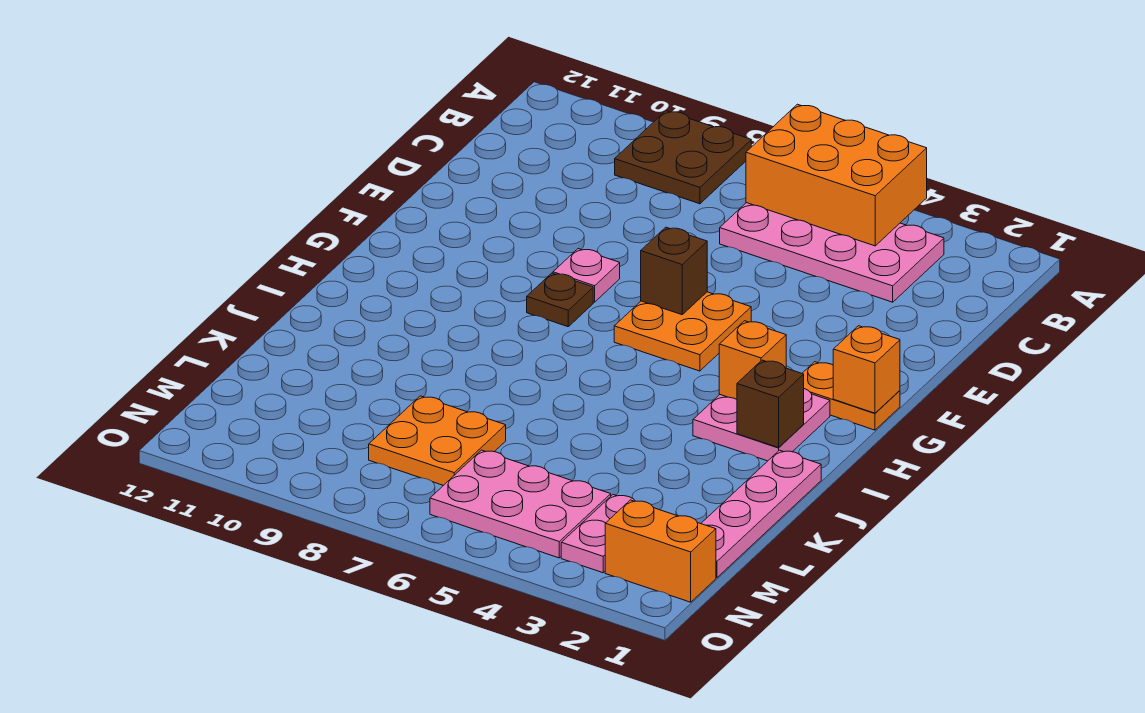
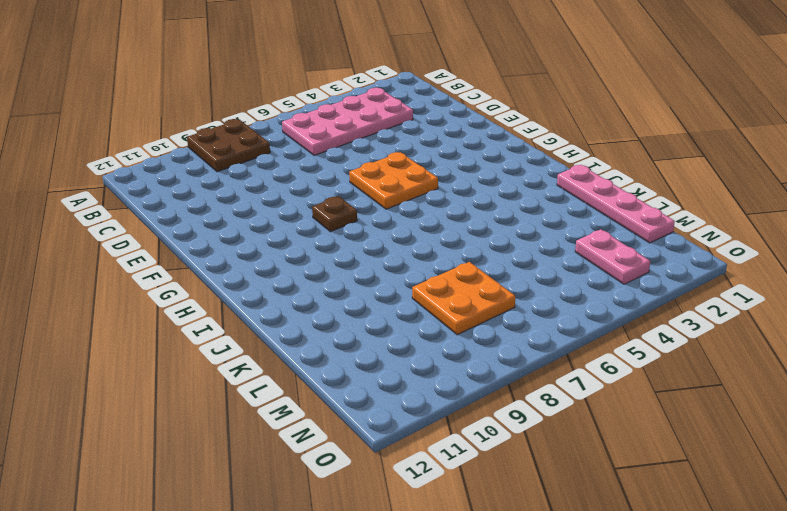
none -> pink plate F8 level 1
none -> orange plate G1:G2 level 1
none -> pink plate H2:I3 level 1

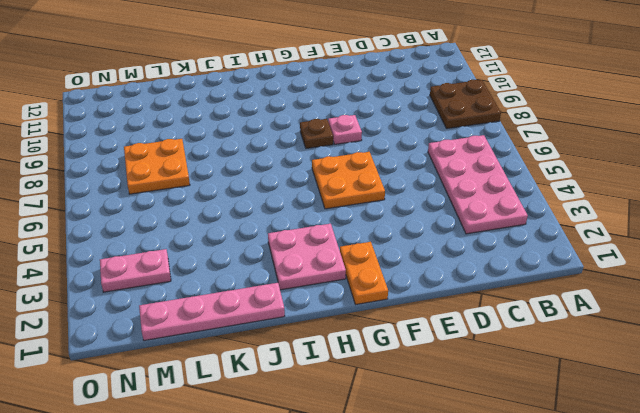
none -> pink plate M4:N6 level 1
none -> orange brick N1:N2 level 1
none -> orange brick A4:B6 level 2

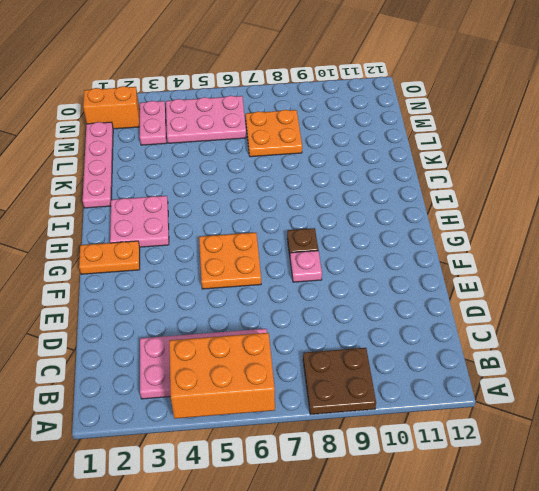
none -> brown brick F6 level 2
none -> orange brick G1 level 2
none -> orange brick H3 level 2

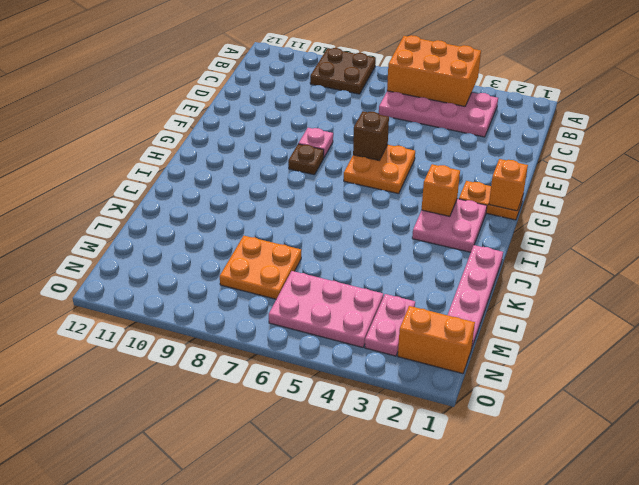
none -> brown brick I2 level 2

